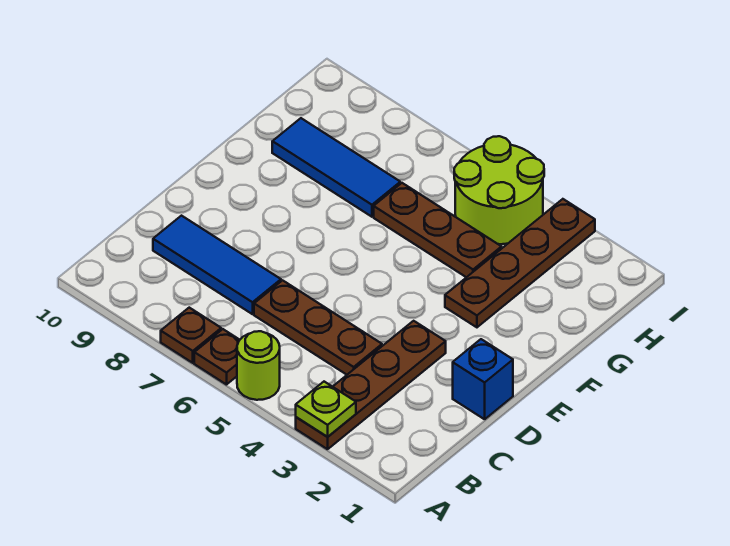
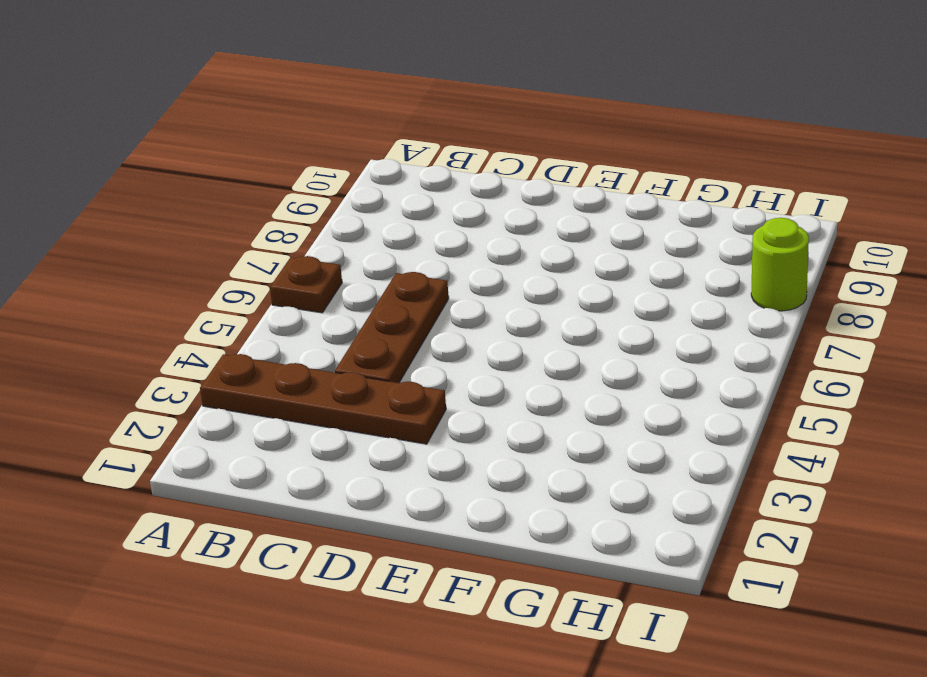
lime round brick I8 level 1 -> lime round brick A5 level 1
none -> brown plate A7 level 1
none -> blue tile C7:C9 level 1
none -> blue brick D1 level 1

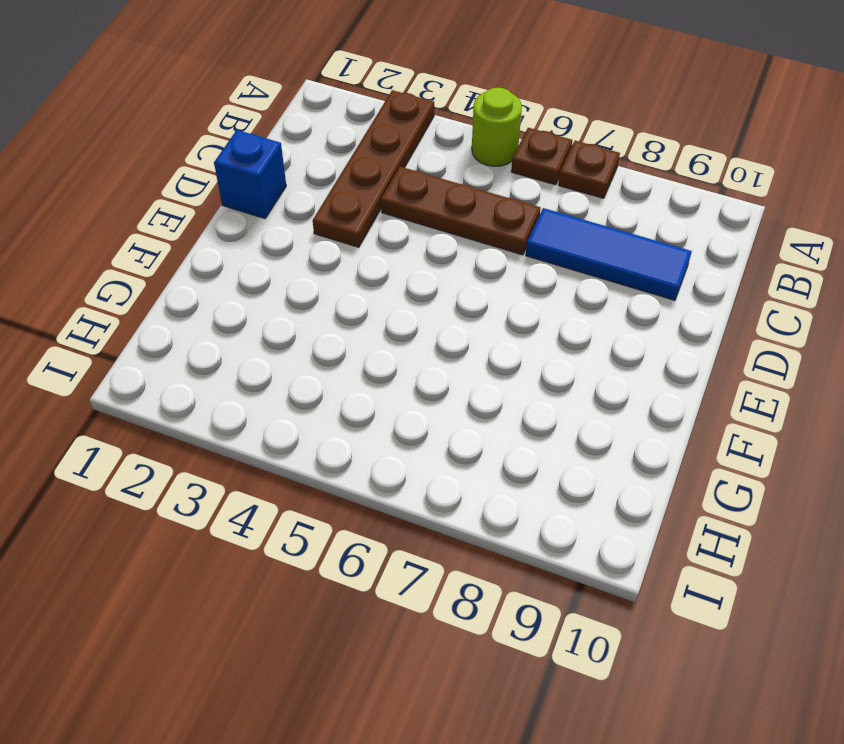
none -> brown plate F3:I3 level 1
none -> brown plate G4:G6 level 1
none -> blue tile G7:G9 level 1

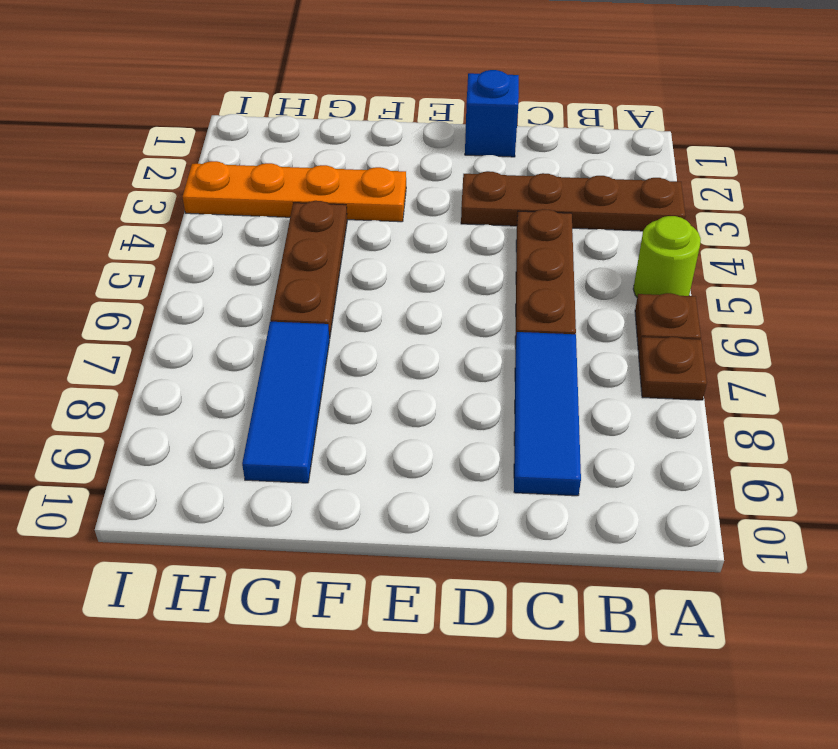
orange plate F3:I3 level 1 -> brown plate F3:I3 level 1
none -> lime round brick H4:I5 level 1
none -> lime plate A3 level 2

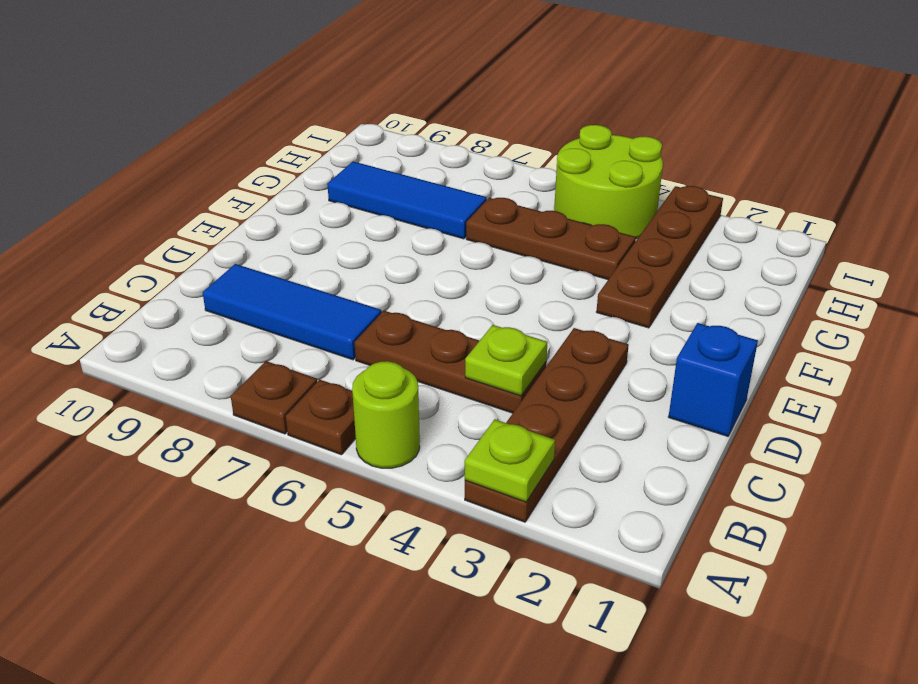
lime plate C4 level 2 -> none

